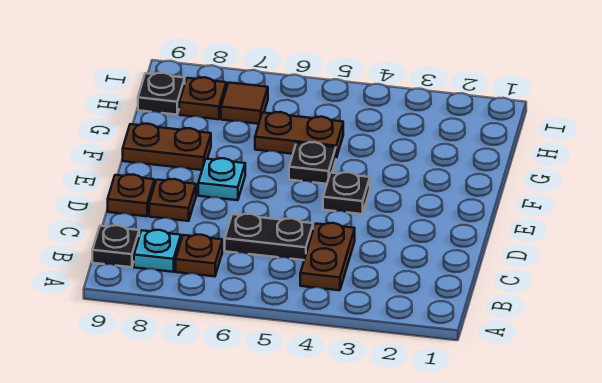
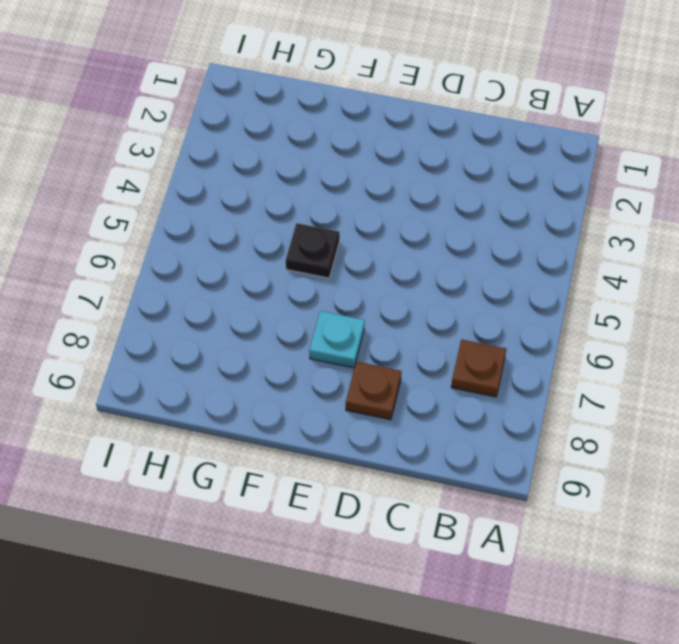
none -> brown plate B4:C4 level 1
none -> cyan plate B8 level 1
none -> black plate B9 level 1

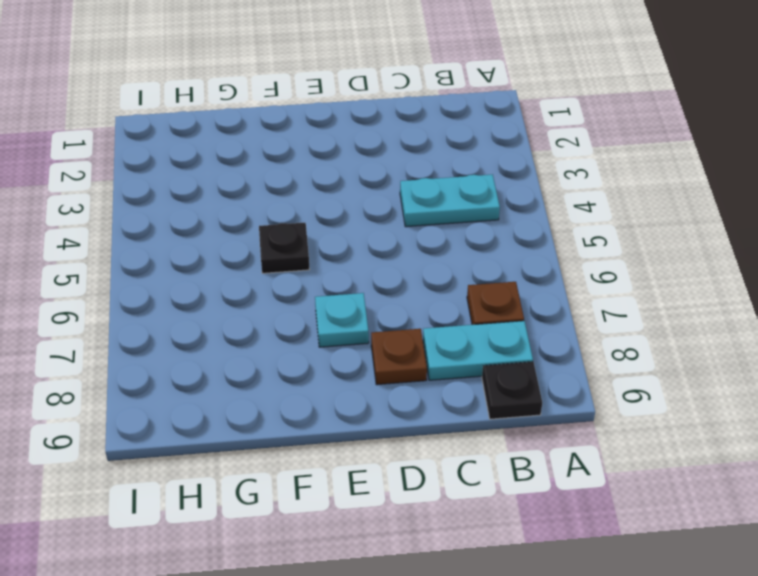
cyan plate B4:C4 level 1 -> brown plate B4:C4 level 1
cyan plate B8:C8 level 1 -> cyan plate B8 level 1
none -> black plate C5:C6 level 1
none -> brown plate D9 level 1
none -> black plate E4 level 1

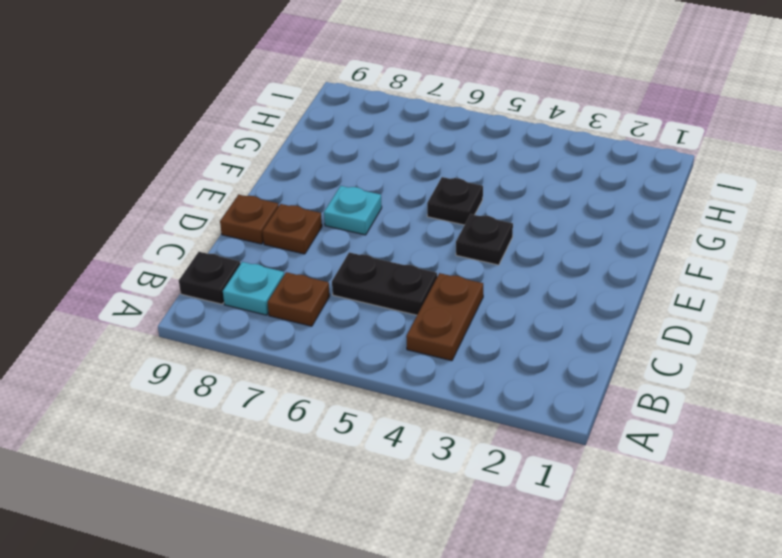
none -> brown plate F8:F9 level 1
none -> brown plate G5:G6 level 1
none -> brown tile H7 level 1

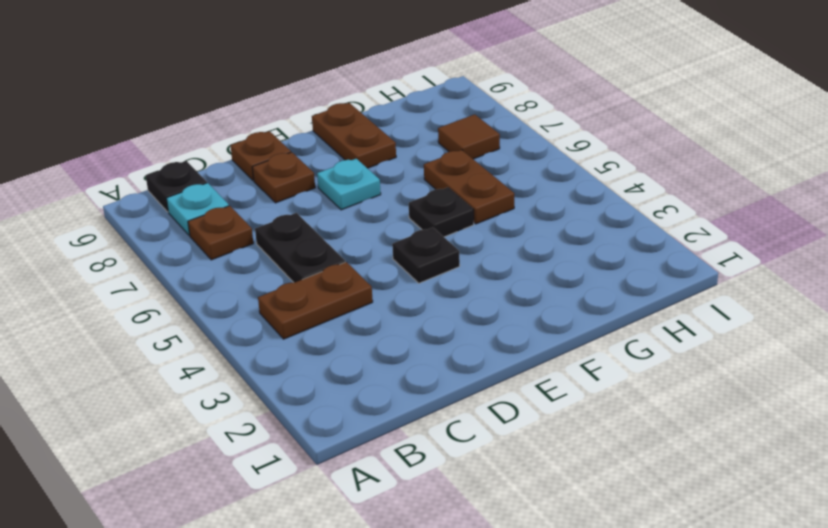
none -> brown plate H8 level 1
none -> black plate H9 level 1

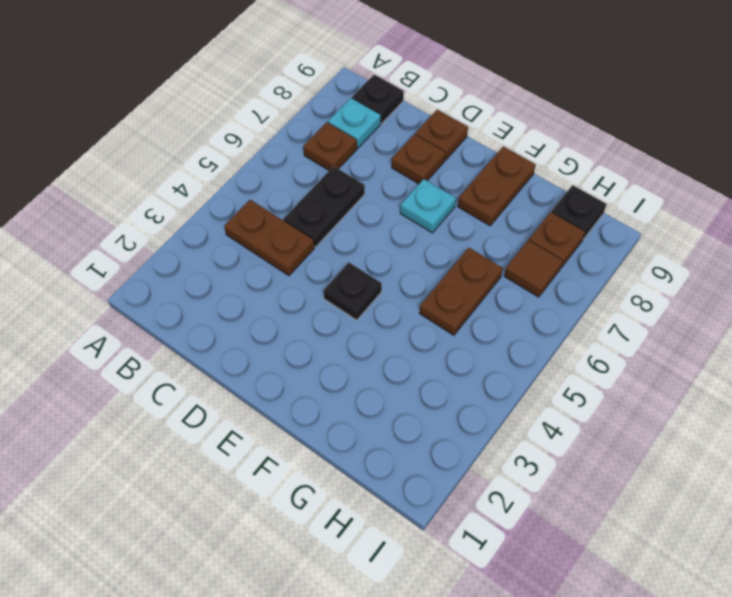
none -> black plate F5 level 1

